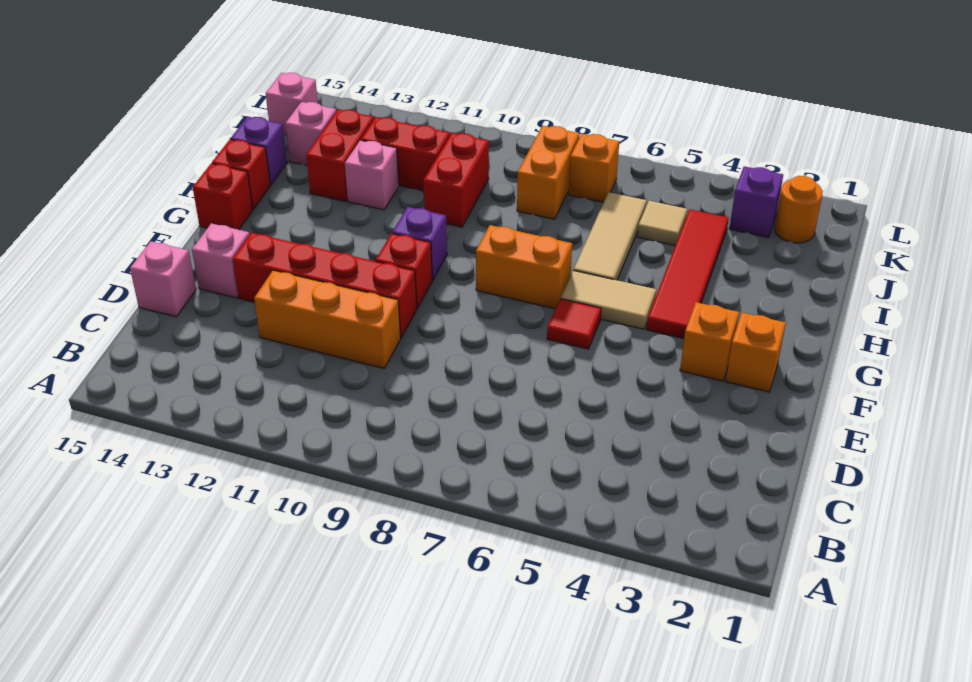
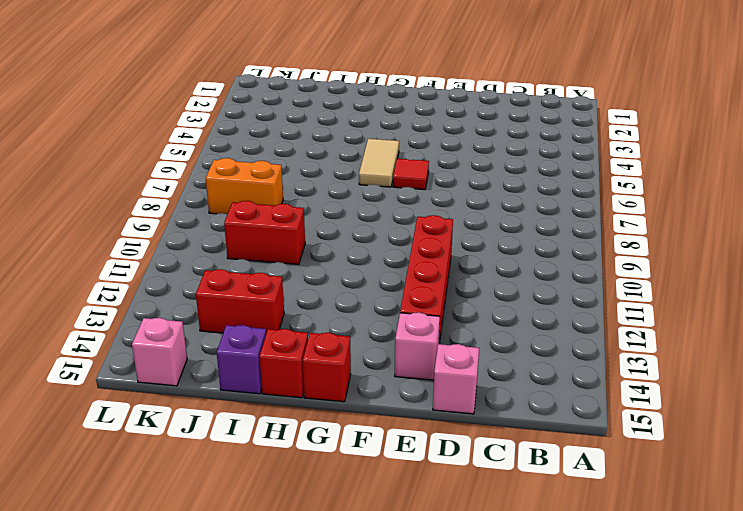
none -> orange brick D10:D12 level 1
none -> orange brick F2 level 1
none -> orange brick F3 level 1

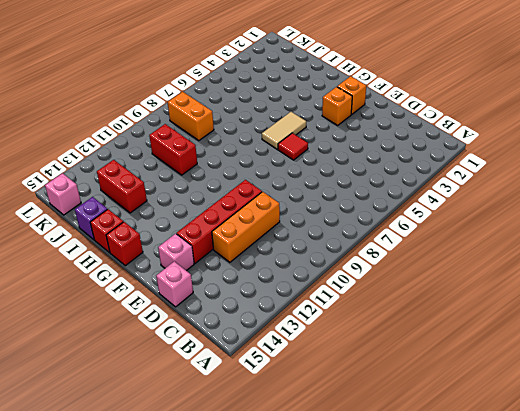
none -> red brick F10 level 1
none -> red tile G4:J4 level 1
none -> orange brick G7:G8 level 1

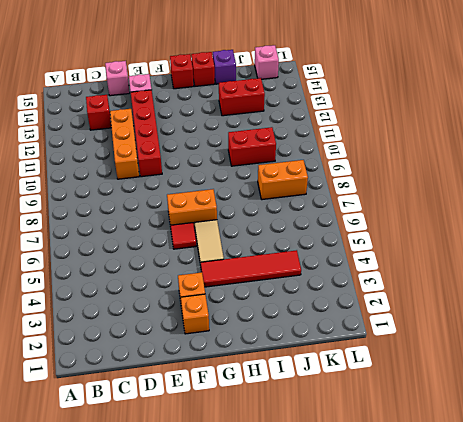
red brick C13 level 1 -> red brick F10 level 1
orange brick F7:G7 level 1 -> orange brick G7:G8 level 1
none -> purple brick G10 level 1
none -> tan tile H6:J6 level 1
none -> pink brick I12 level 1

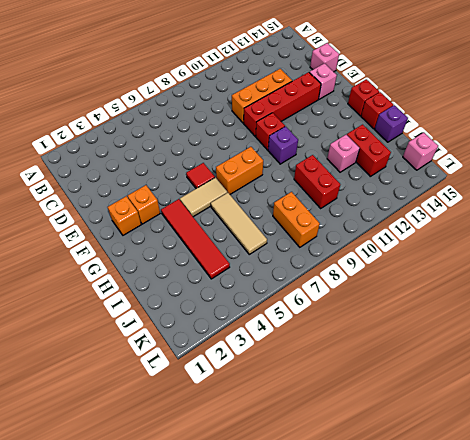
none -> tan tile J5 level 1
none -> red brick J11:J12 level 1
none -> pink brick J14 level 1

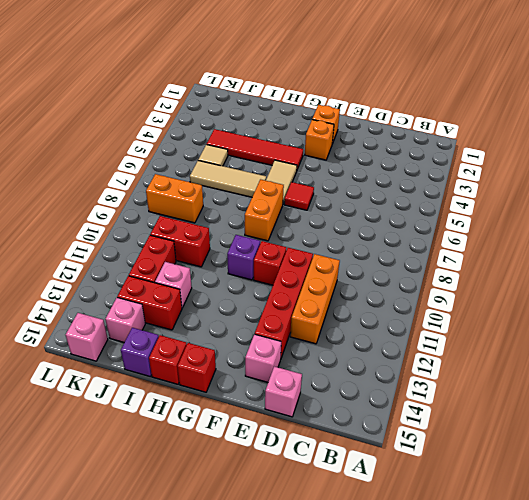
none -> orange round brick K2 level 1
none -> purple brick K3 level 1
none -> orange brick K7 level 1

